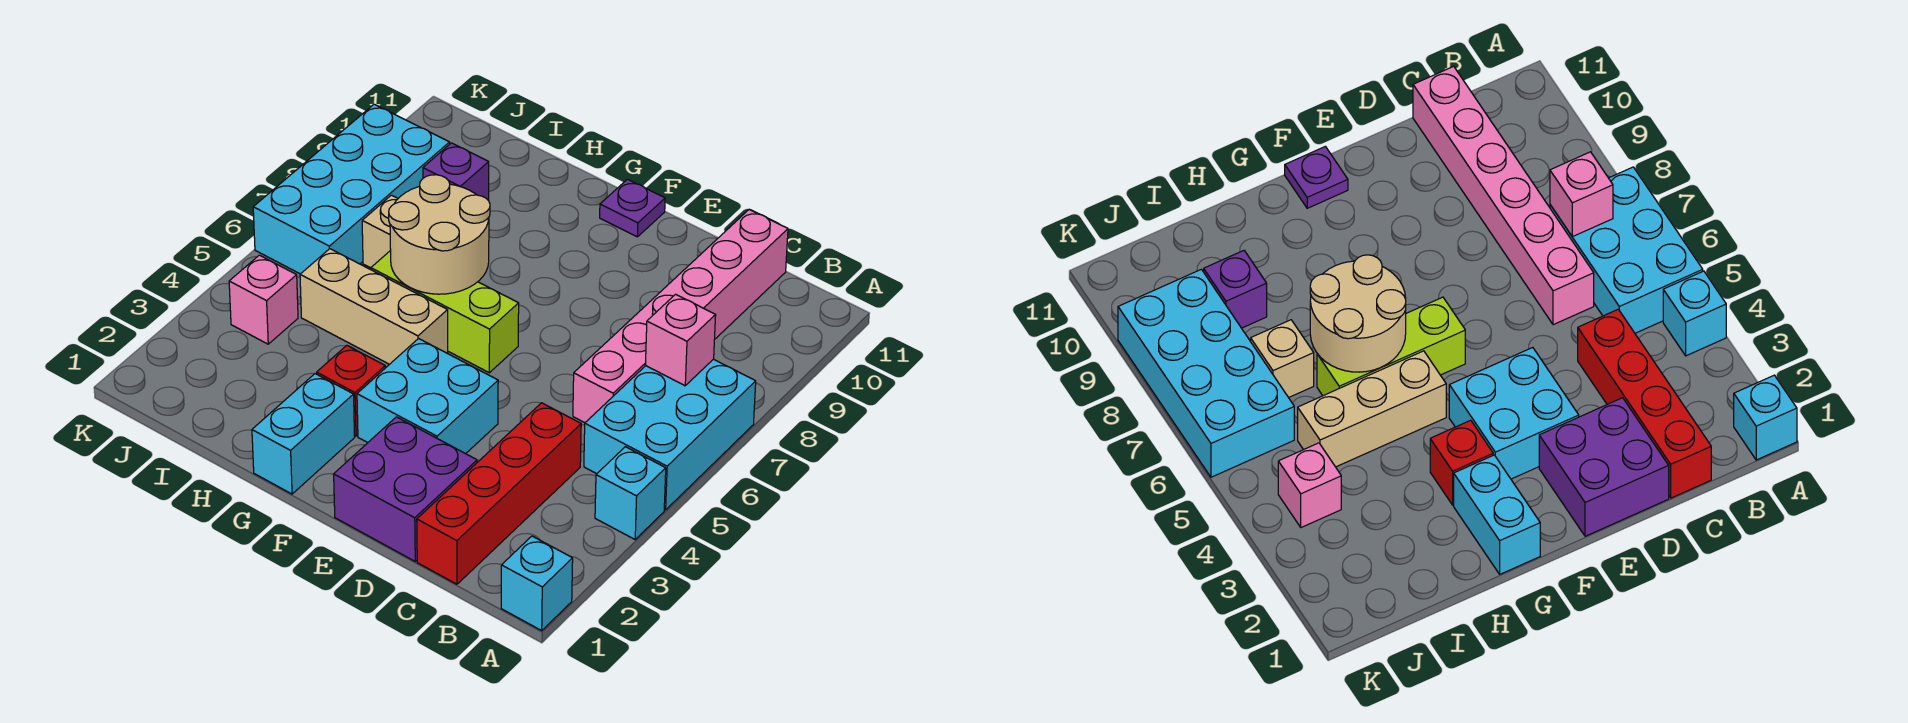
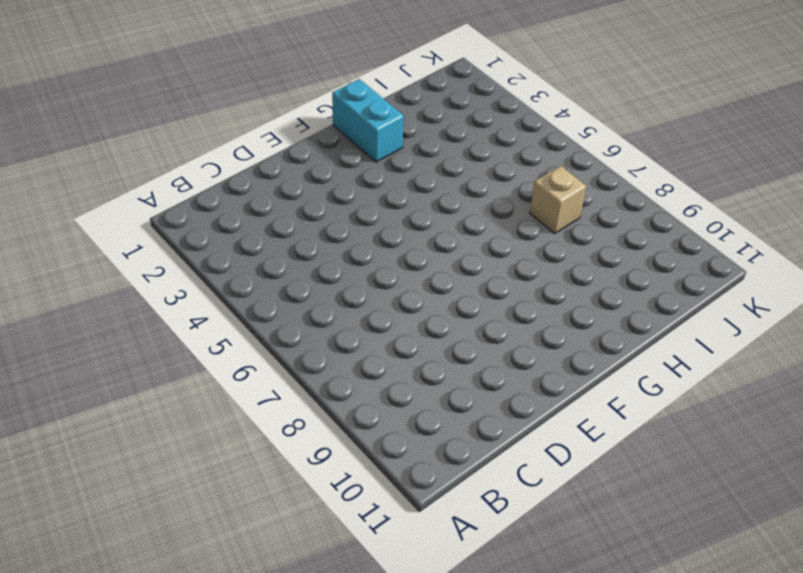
none -> cyan brick A1 level 1
none -> cyan brick A4 level 1
none -> cyan brick A5:B7 level 1

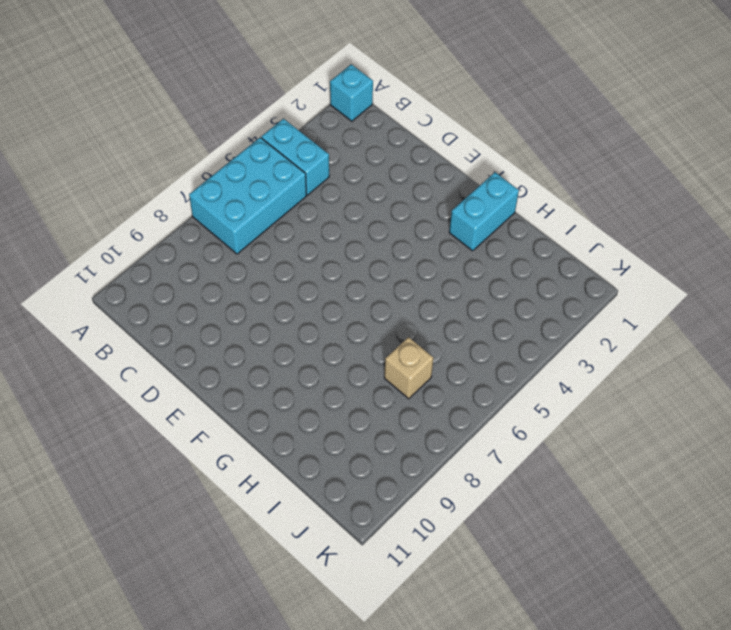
cyan brick A4:B4 level 1 -> cyan brick A4 level 1
none -> red brick C1:C4 level 1
none -> pink brick C6:C11 level 1
none -> purple brick D1:E2 level 1

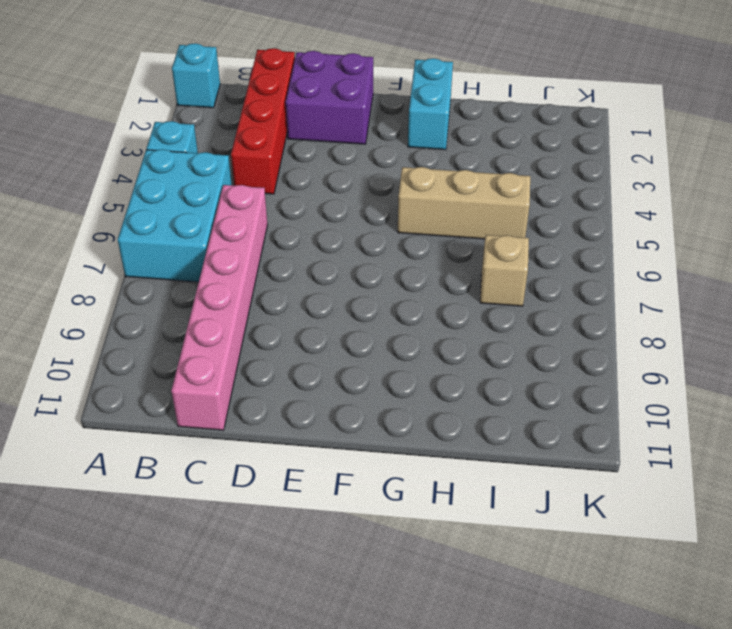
none -> cyan brick E3:F4 level 1
none -> lime brick F6:H6 level 1
none -> purple plate F11 level 1

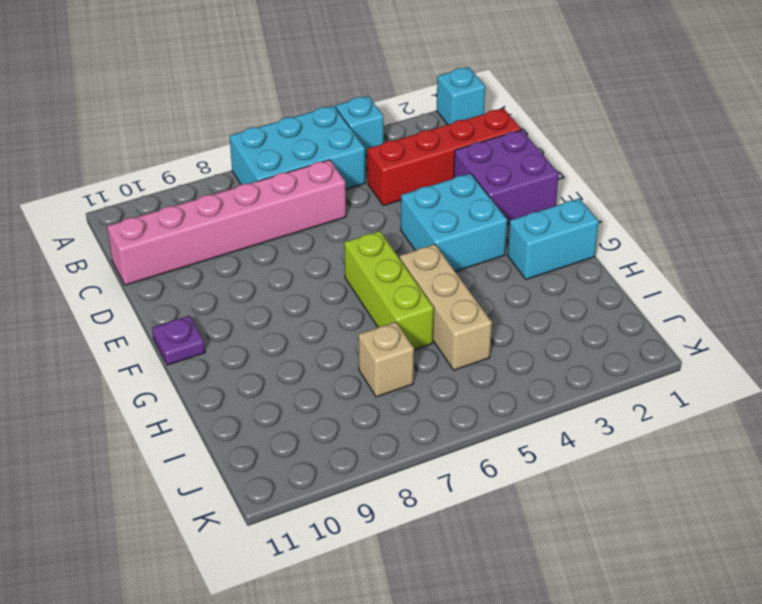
none -> red brick G3 level 1
none -> purple brick I9 level 1
none -> pink brick J4 level 1

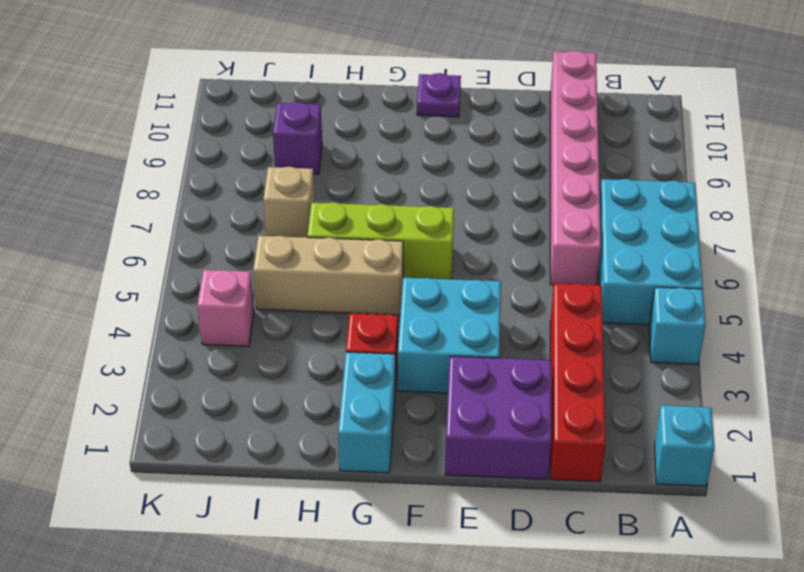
none -> cyan brick J6:K9 level 1
none -> pink brick B7 level 2
none -> tan round brick G6:H7 level 2

